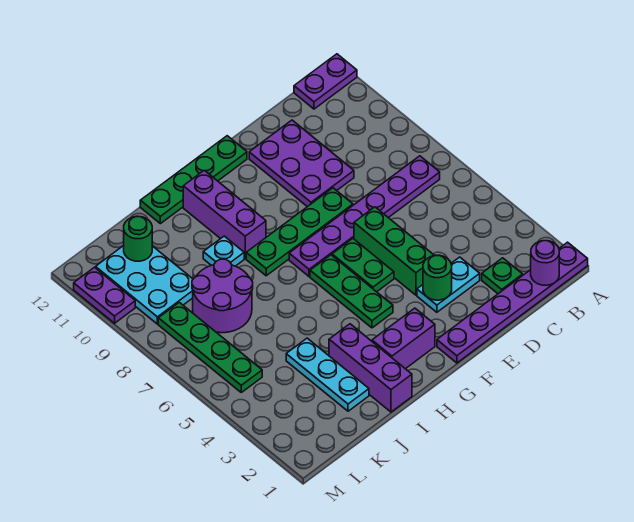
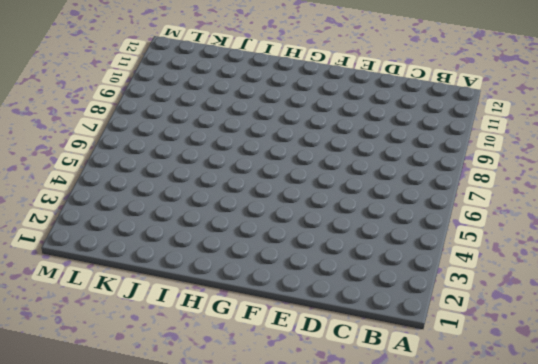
none -> purple plate A1:F1 level 1
none -> purple plate A12:B12 level 1
none -> purple plate B7:G7 level 1

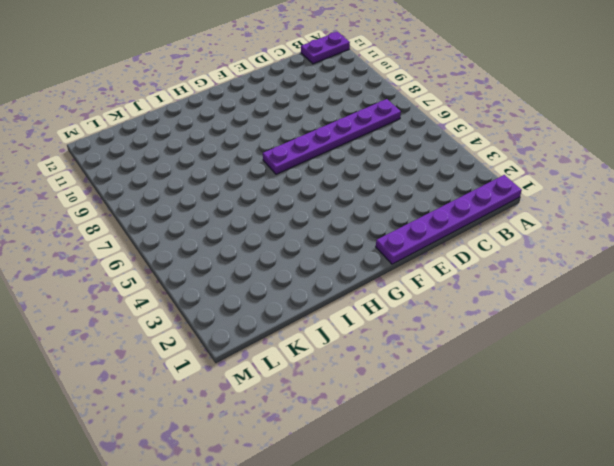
none -> green plate C2 level 1
none -> cyan plate D3:E3 level 1
none -> purple plate D9:E11 level 1

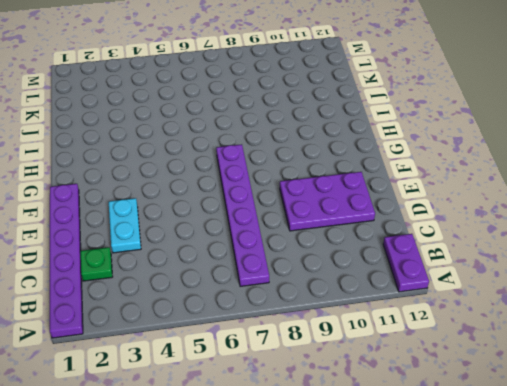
none -> green brick E4:E6 level 1
none -> green plate E8:H8 level 1
none -> green plate F5:F6 level 1

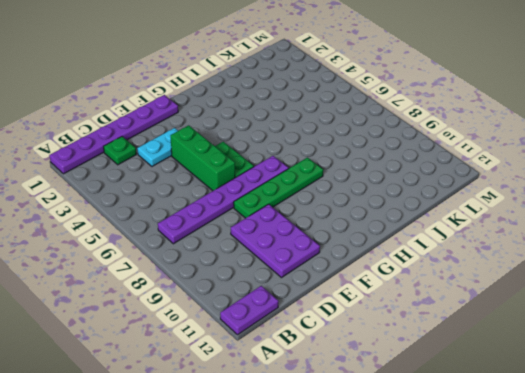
none -> green plate F12:I12 level 1
none -> purple brick G2:H2 level 1
none -> green plate G4:G6 level 1

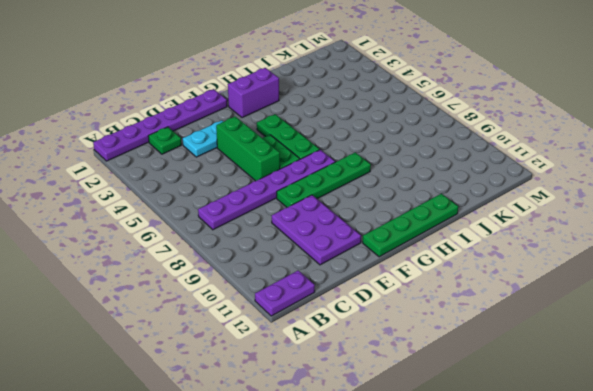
none -> purple brick H9:H11 level 1
none -> purple brick I1:I3 level 1
none -> cyan plate I9 level 1

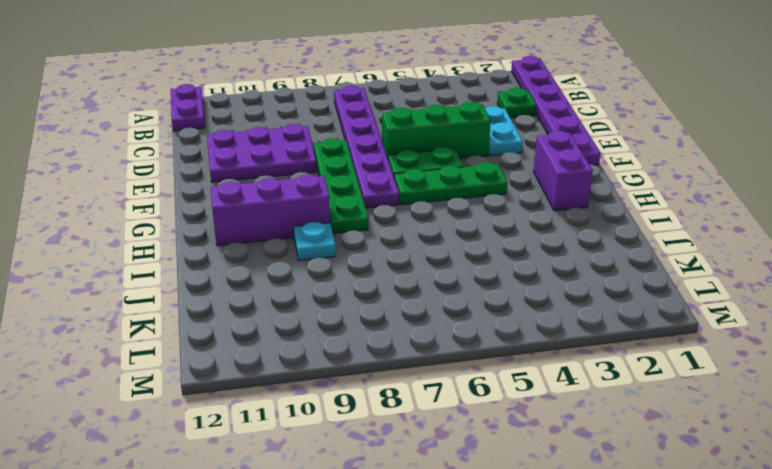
none -> green plate F12:I12 level 1
none -> purple brick I1:I3 level 1
none -> cyan plate J2:J4 level 1

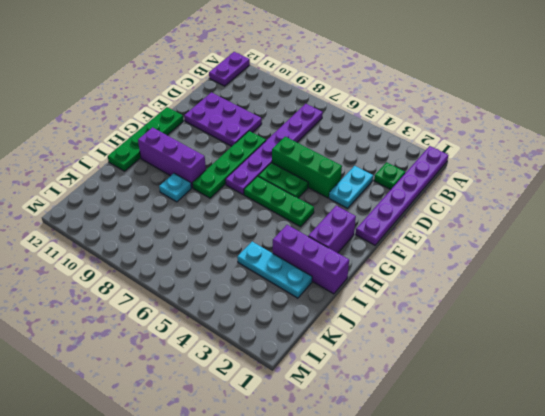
none -> purple round brick J7:K8 level 1
none -> cyan plate K9:L11 level 1
none -> green plate L5:L8 level 1

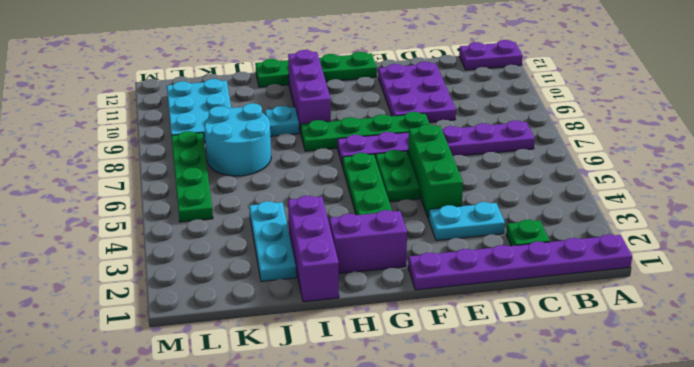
cyan round brick J7:K8 level 1 -> purple round brick J7:K8 level 1
none -> purple plate M10:M11 level 1
none -> purple round brick B1 level 2
none -> green round brick E3 level 2

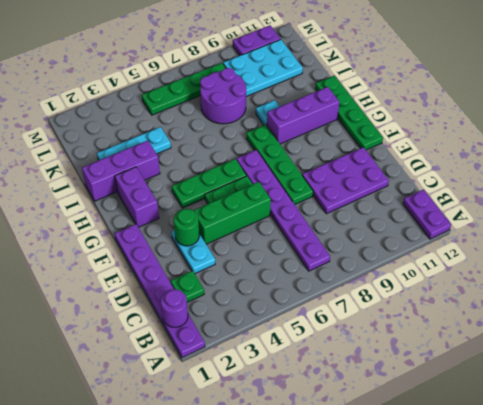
none -> green round brick K11 level 2

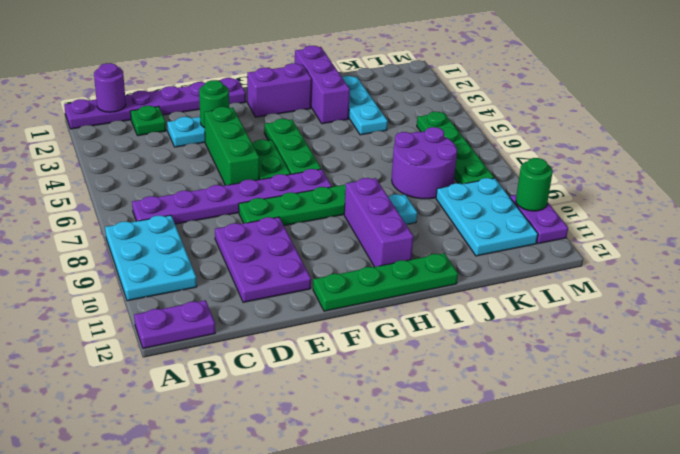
cyan plate A8:B10 level 1 -> none
green round brick M10 level 2 -> green round brick K11 level 2

